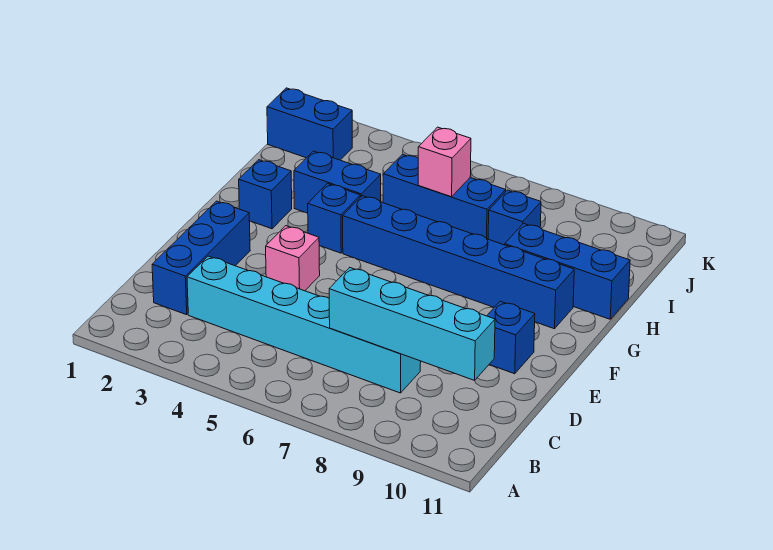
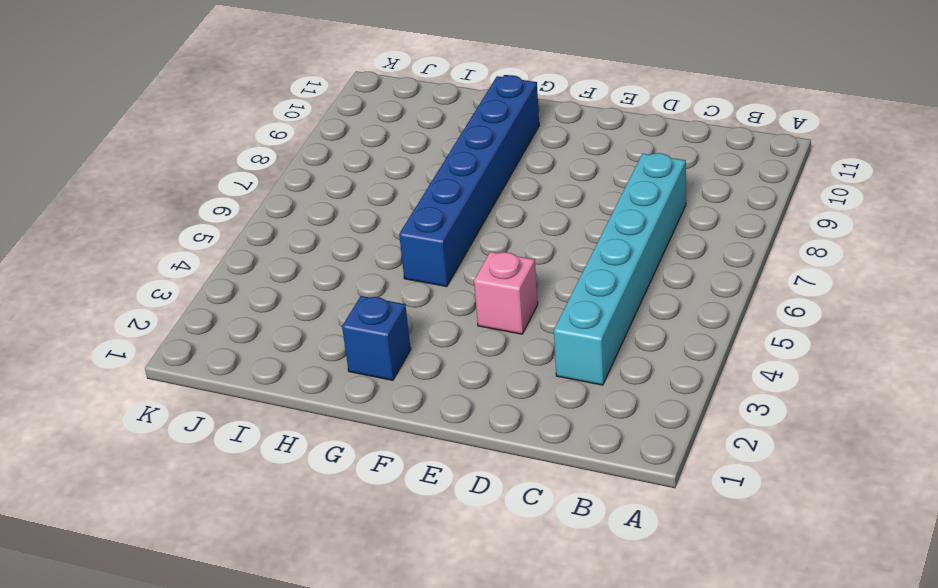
none -> blue brick C2:E2 level 1
none -> blue brick E10 level 1
none -> blue brick G4 level 1

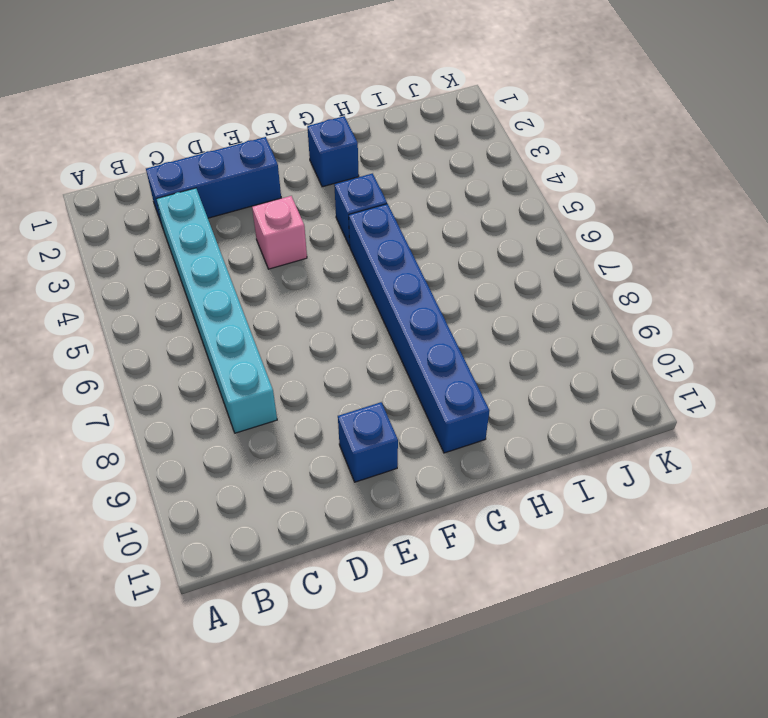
none -> blue brick H3:H4 level 1
none -> blue brick H9:H11 level 1
none -> blue brick I5:I7 level 1

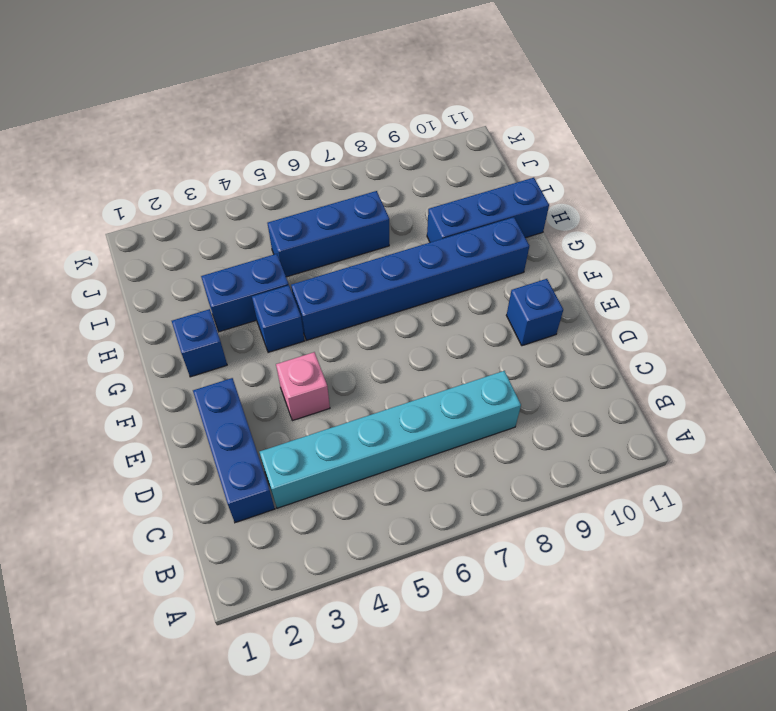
none -> blue brick I8 level 1
none -> blue brick J1:J2 level 1
none -> cyan brick C7:C10 level 2

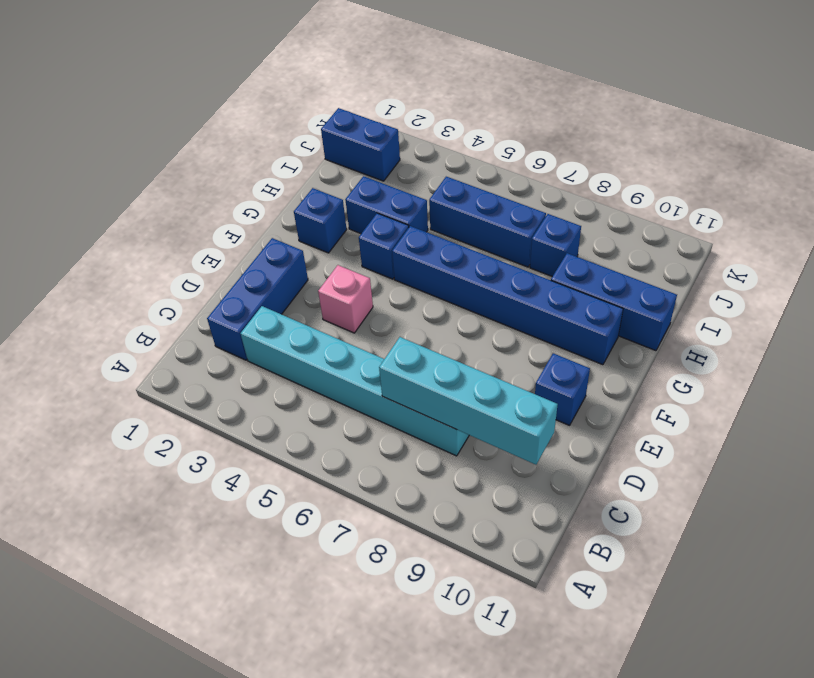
none -> pink brick I6 level 2

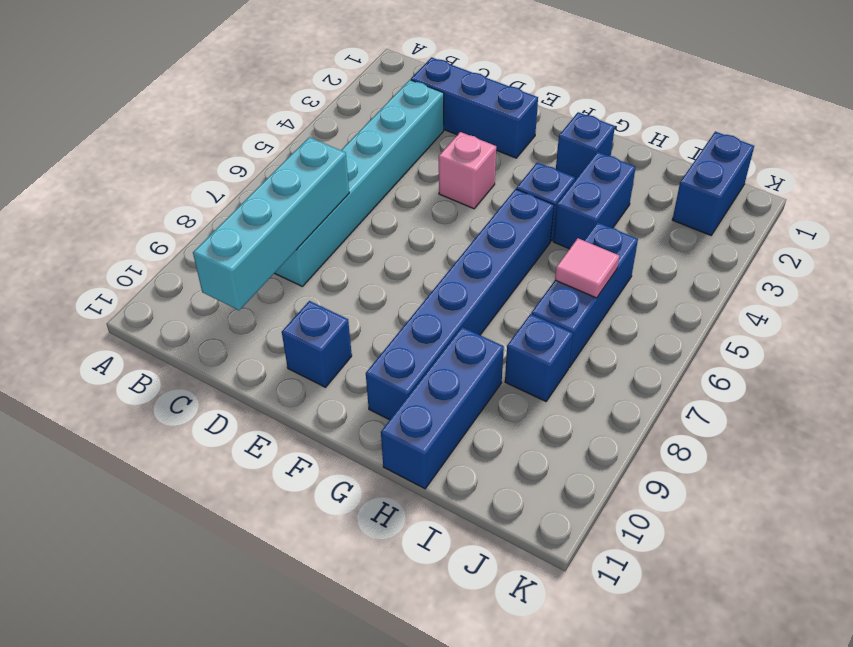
pink tile I6 level 2 -> pink brick I6 level 2

